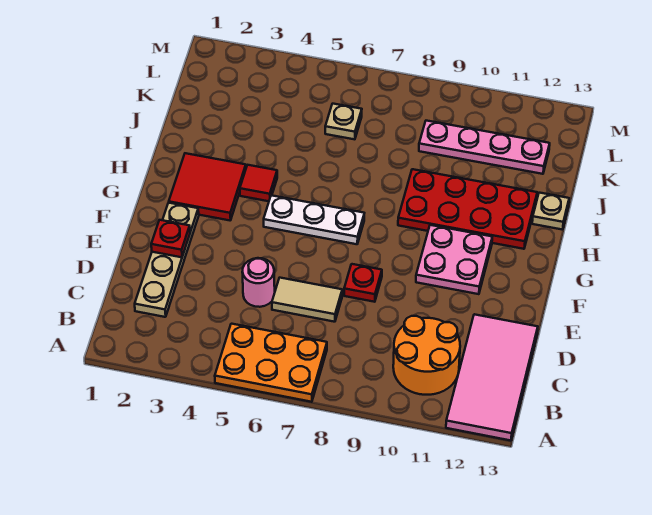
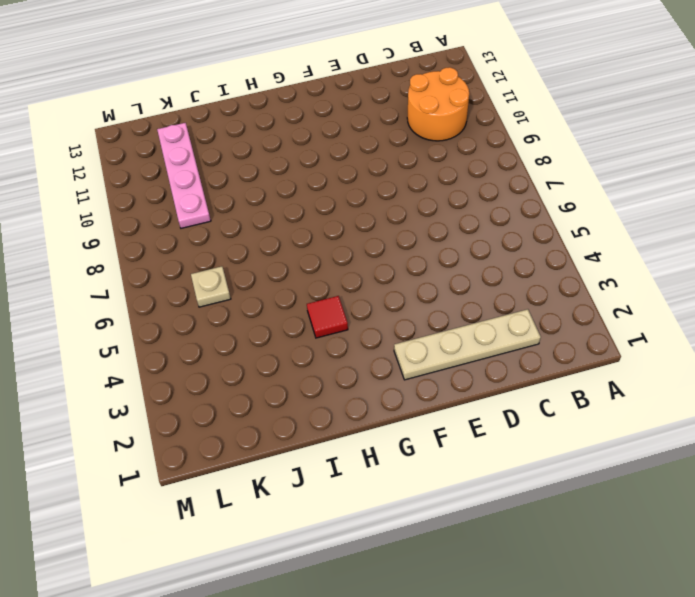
none -> orange plate A5:B7 level 1
none -> pink tile A12:D13 level 1
none -> pink round brick D5 level 1

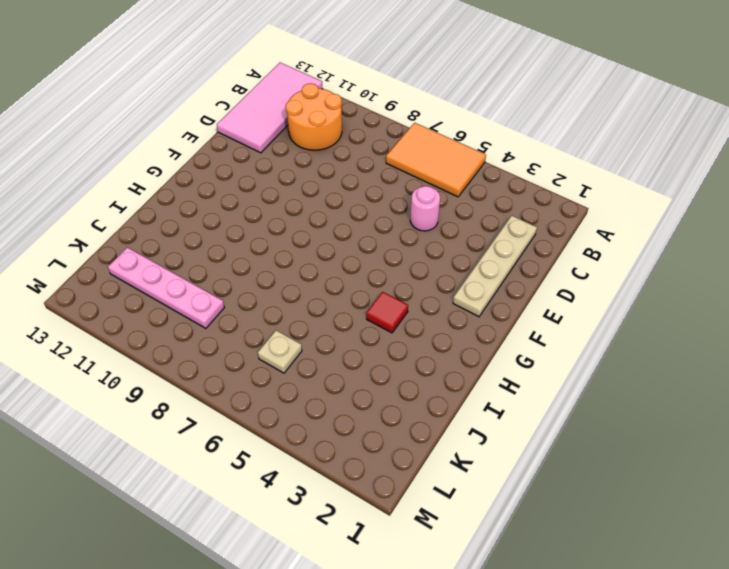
orange tile A5:B7 level 1 -> orange plate A5:B7 level 1
none -> tan tile D6:D7 level 1
none -> red plate E8 level 1
none -> pink plate F10:G11 level 1

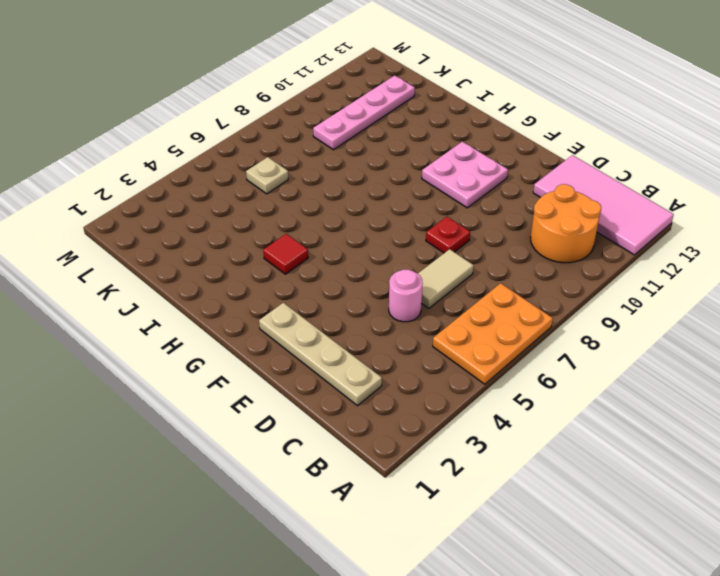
none -> red tile G2:H3 level 1
none -> white plate G5:G7 level 1
none -> red plate H9:I12 level 1

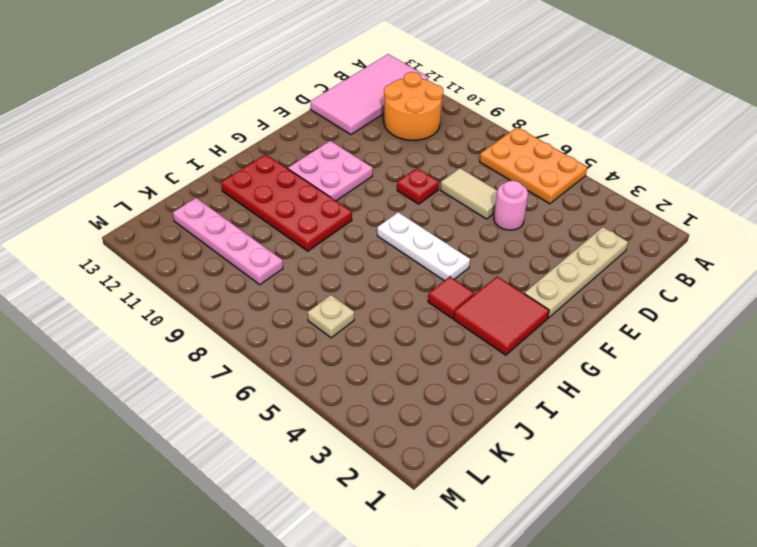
none -> tan plate I13 level 1
none -> red plate E2 level 2

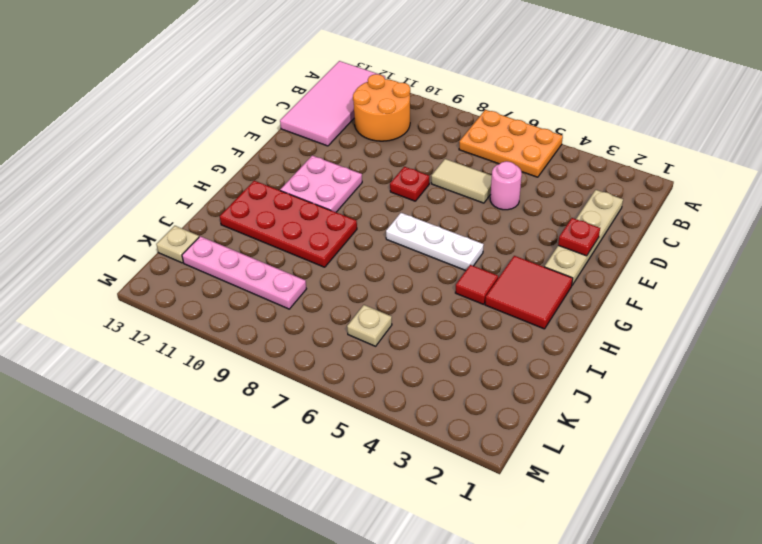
tan plate K13 level 1 -> tan plate I13 level 1

